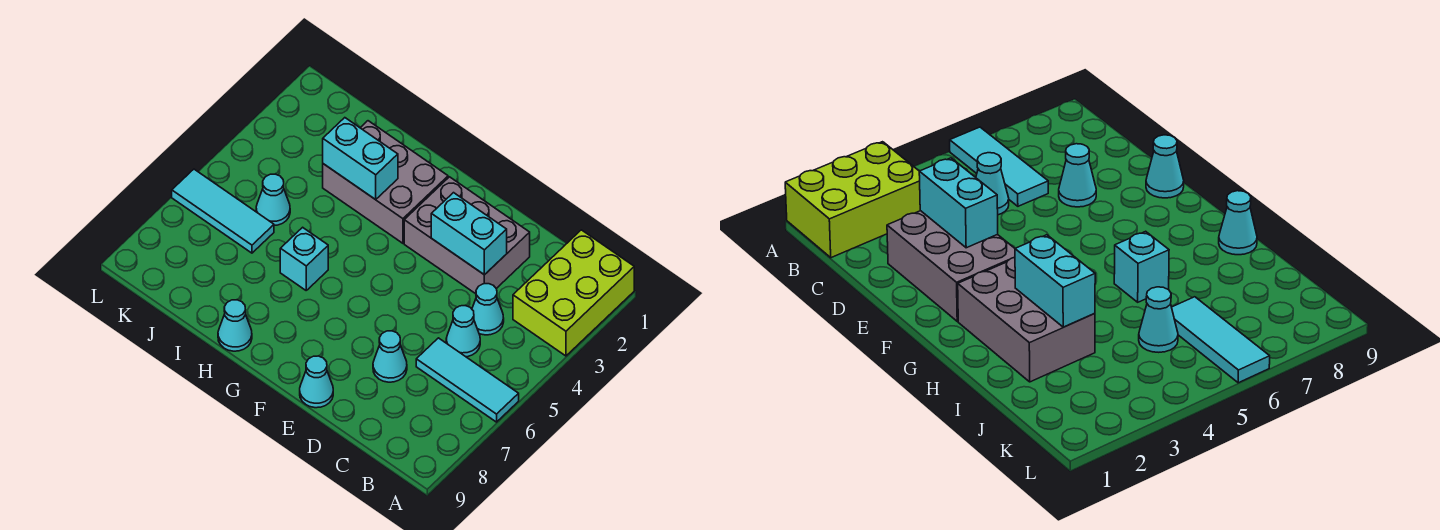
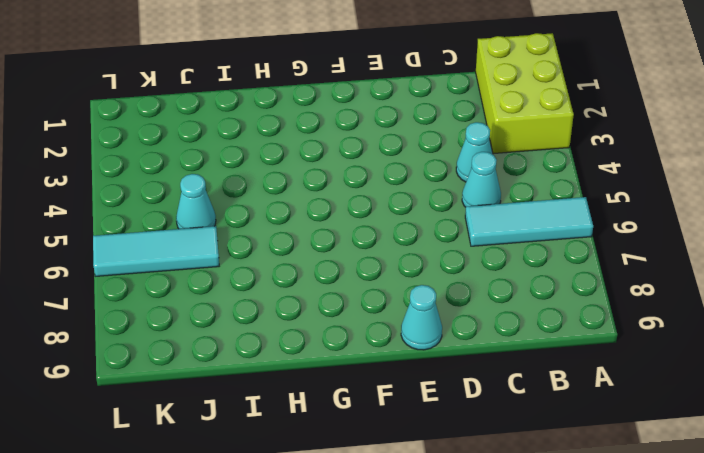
none -> grey brick D2:F3 level 1
none -> cyan cone D7 level 1
none -> grey brick G2:I3 level 1

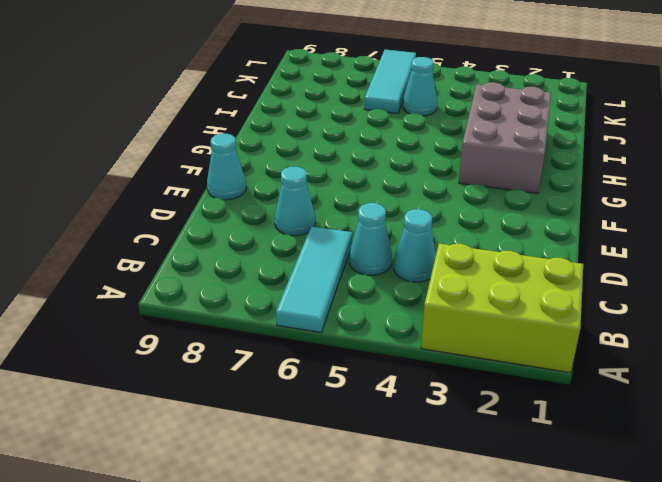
none -> grey brick D2:F3 level 1
none -> cyan brick H6 level 1
none -> cyan cone H9 level 1

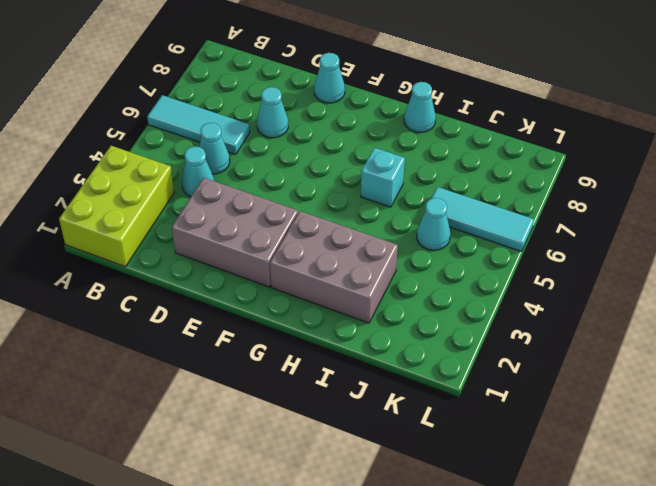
none -> cyan brick D3:E3 level 2
none -> cyan brick H3:I3 level 2

